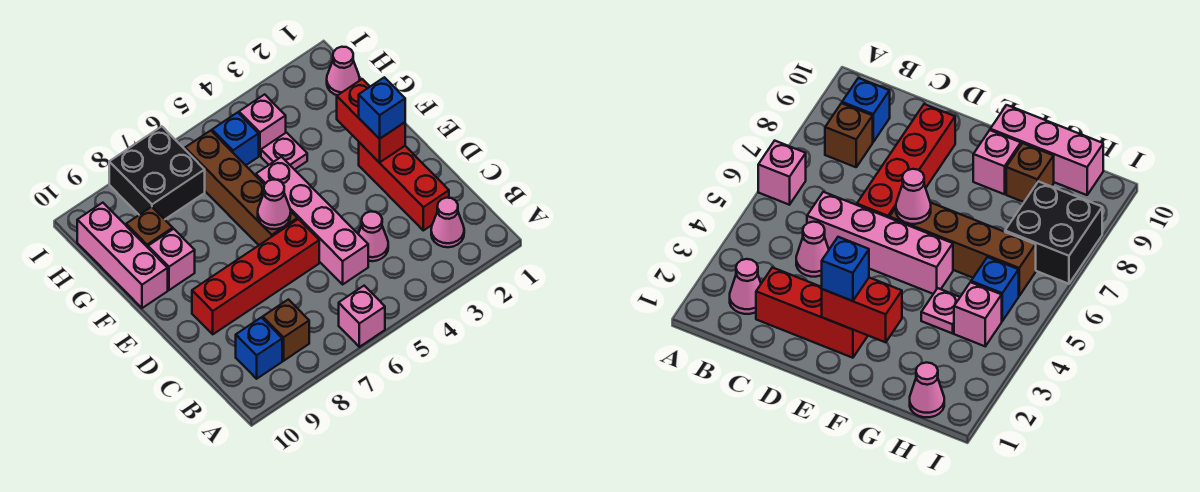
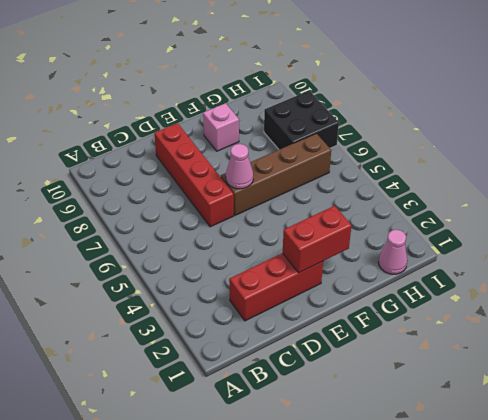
none -> pink brick A6 level 1
none -> pink cone B2 level 1
none -> brown brick B8 level 1

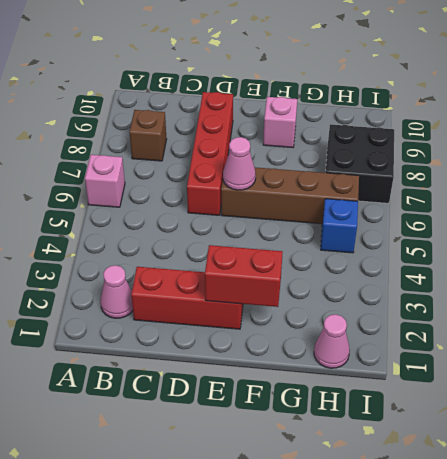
none -> blue brick B9 level 1
none -> pink cone C4 level 1
none -> pink brick C5:F5 level 1

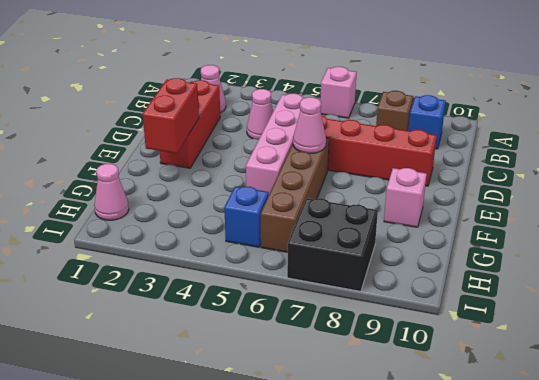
none -> pink brick F10:H10 level 1
none -> pink plate G4 level 1
none -> brown brick G9 level 1

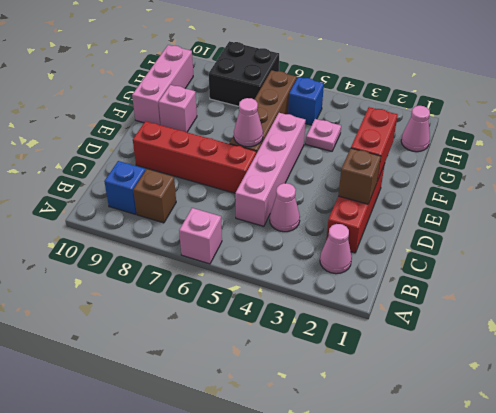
brown brick D2 level 2 -> brown brick G9 level 1
none -> pink brick H4 level 1
none -> blue brick E2 level 3

